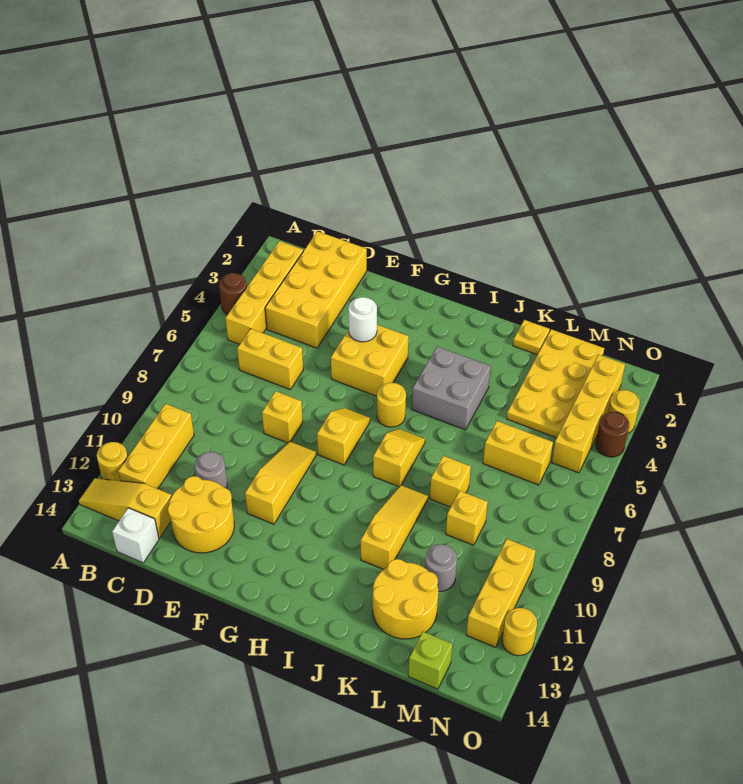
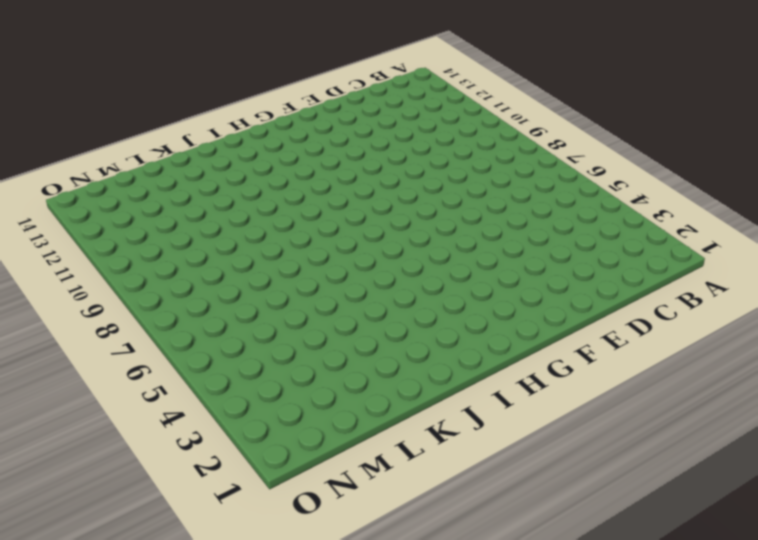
none -> brown round brick A4 level 1
none -> yellow round brick A12 level 1
none -> yellow slope A13:C13 level 1 top C
none -> yellow brick B2:B5 level 1

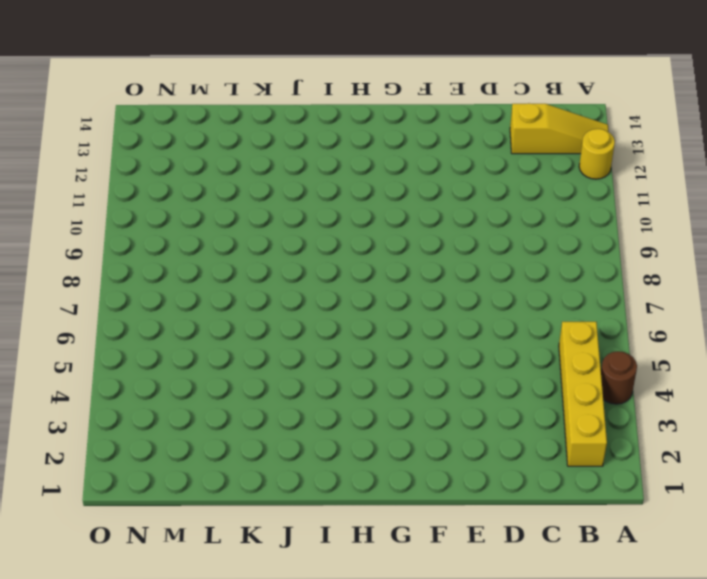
none -> yellow brick B10:B12 level 1
none -> yellow brick C1:D4 level 1
none -> yellow brick C6:D6 level 1
none -> white brick C14 level 1

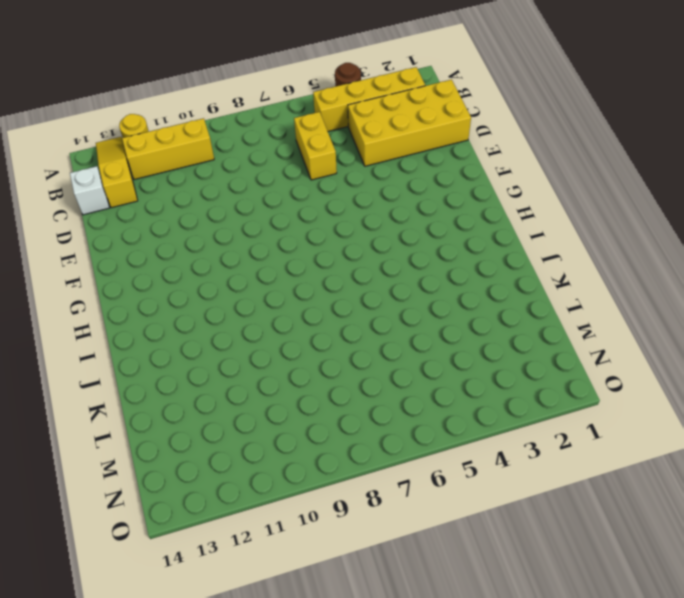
none -> grey round brick D11 level 1
none -> yellow round brick D12:E13 level 1
none -> yellow brick E8 level 1
none -> yellow brick F4:G5 level 1

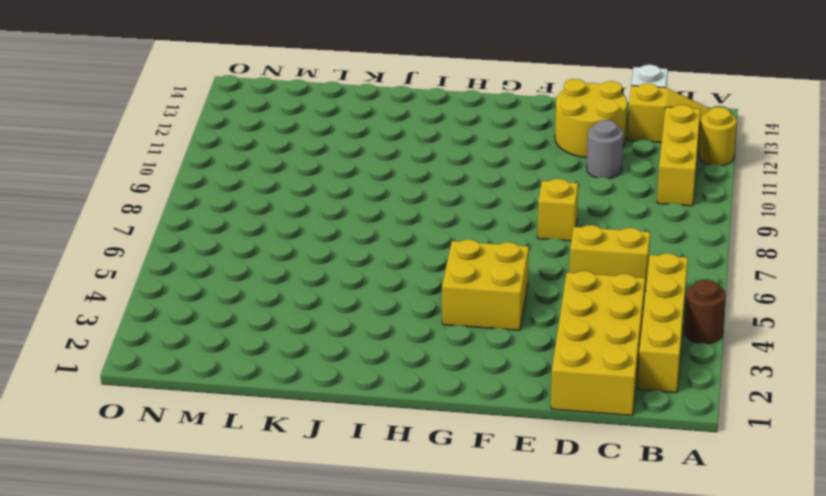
none -> yellow slope F9:F11 level 1 top 11
none -> yellow slope G7:G8 level 1 top 8
none -> yellow round brick H6 level 1
none -> grey brick I4:J5 level 1

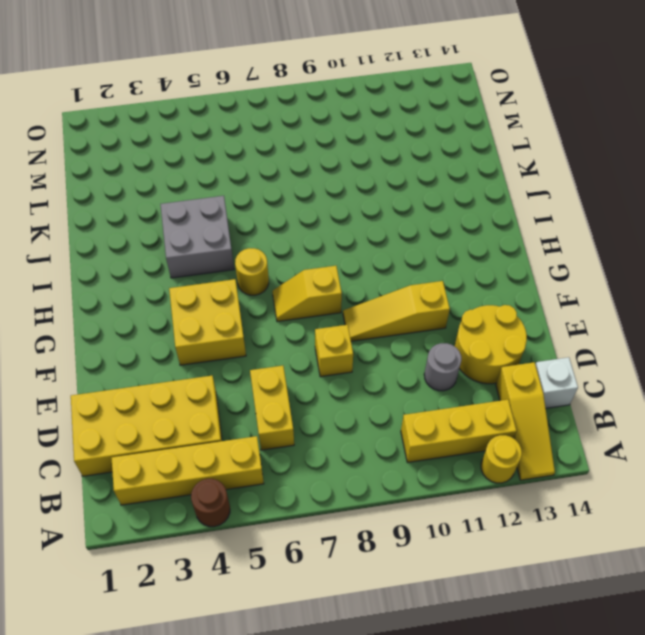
none -> yellow slope I7:I8 level 1 top 8
none -> yellow slope J9:J11 level 1 top 11
none -> yellow plate K1 level 1
none -> yellow brick K8 level 1

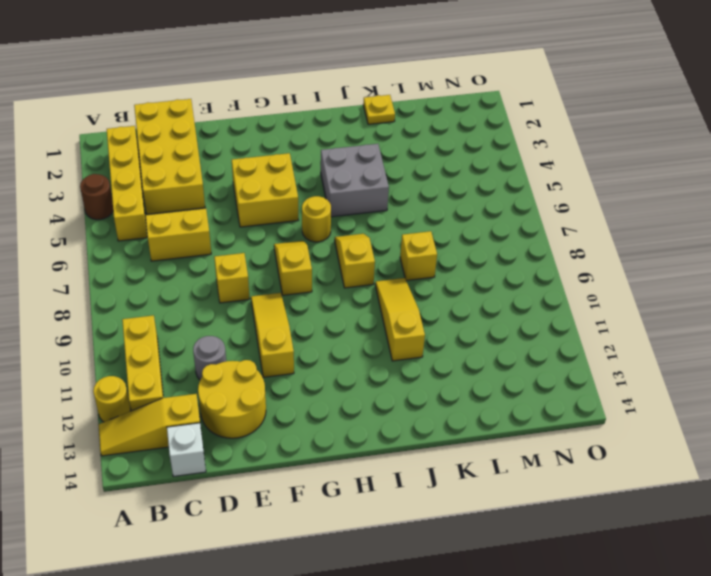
none -> yellow round brick K12:L13 level 1
none -> yellow plate L1:M4 level 1
none -> yellow brick L6:M6 level 1
none -> yellow brick L9 level 1

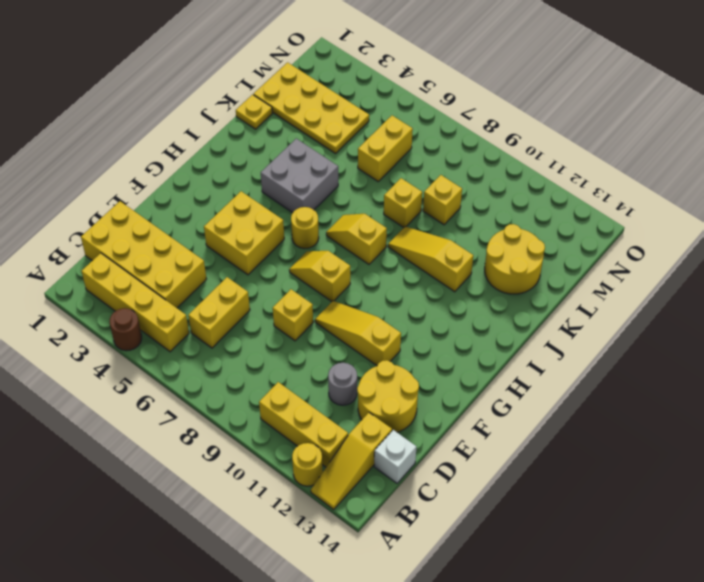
none -> grey round brick L11 level 1
none -> lime brick M14 level 1
none -> yellow brick N2:N5 level 1
none -> yellow brick N10:N12 level 1

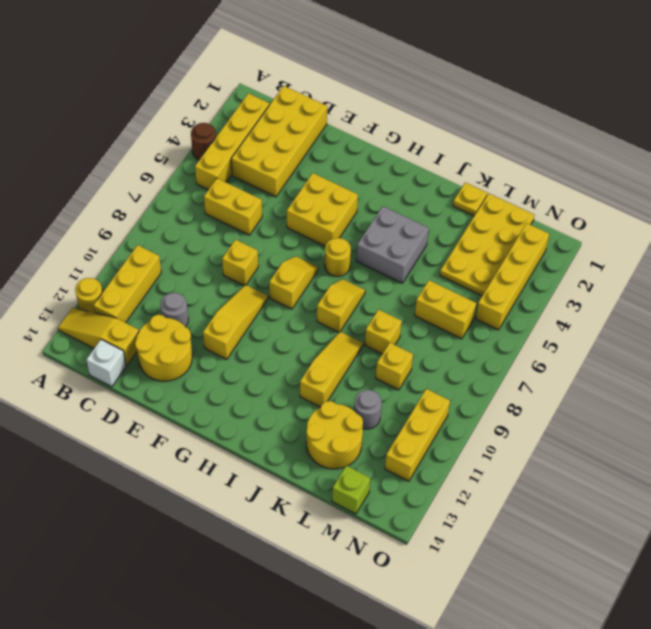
none -> yellow round brick O3 level 1
none -> brown round brick O4 level 1
none -> yellow round brick O12 level 1
none -> white round brick F4 level 2

